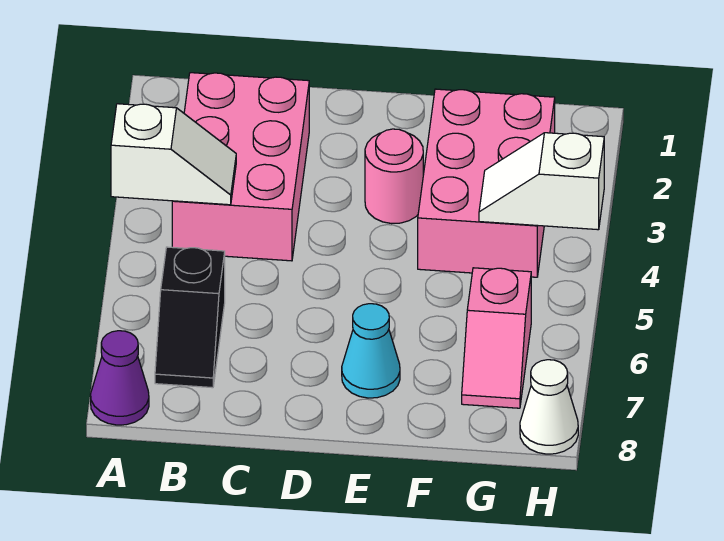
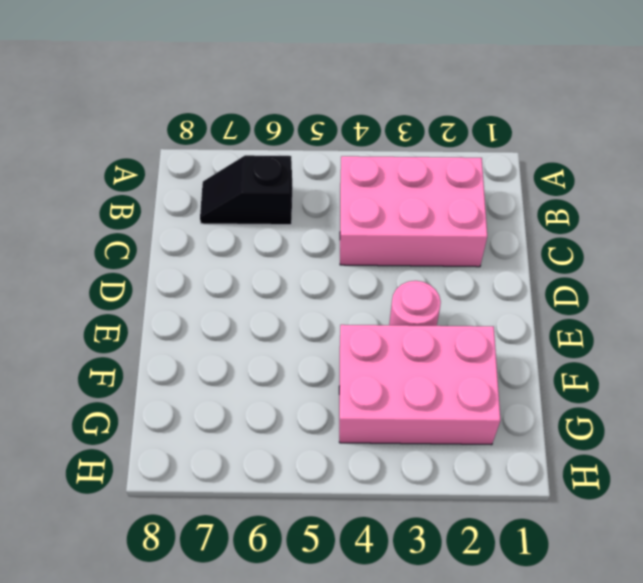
none -> purple cone A8 level 1
none -> cyan cone E7 level 1

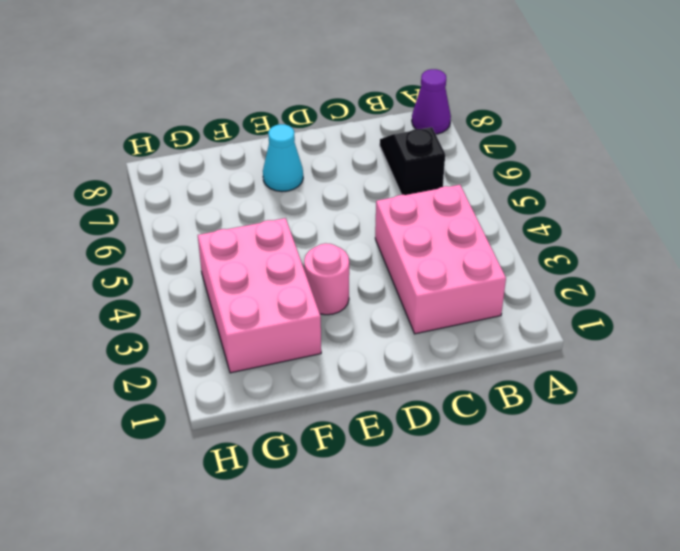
none -> pink slope G6:G7 level 1 top 6
none -> white cone H8 level 1

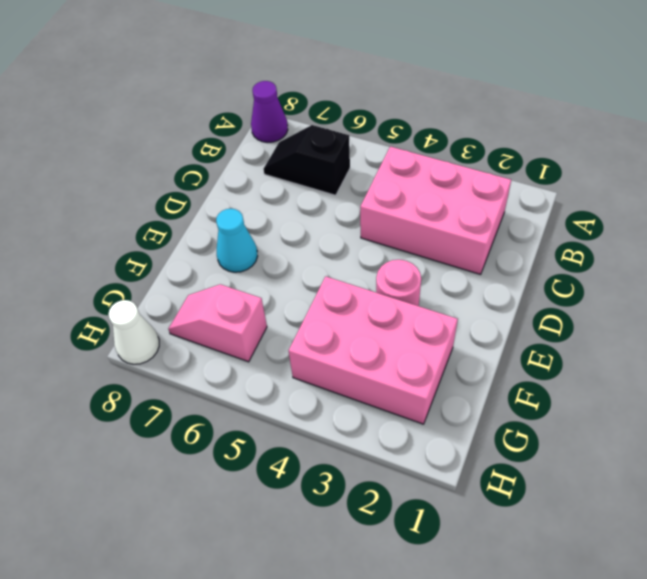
none -> white slope A4:B4 level 2 top A
none -> white slope G4:H4 level 2 top H

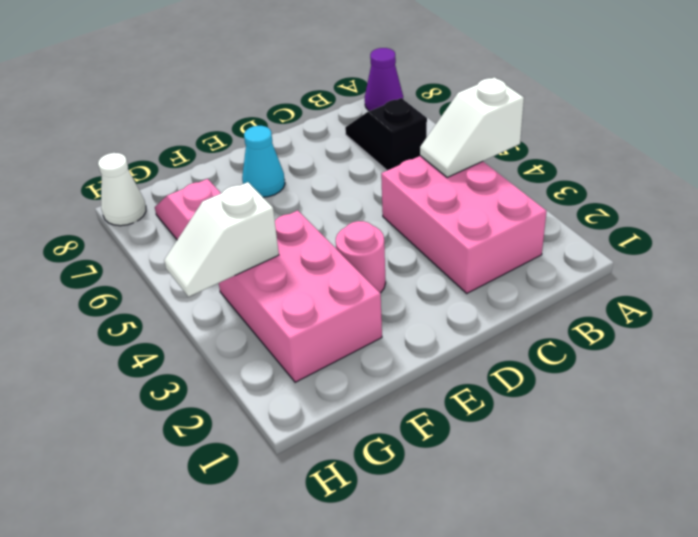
white slope G4:H4 level 2 top G -> white slope G4:H4 level 2 top H

